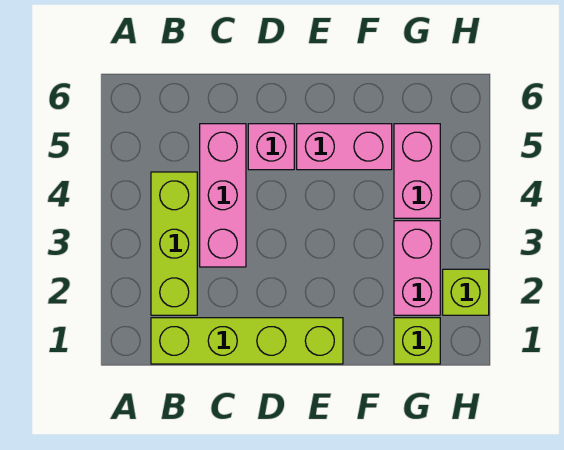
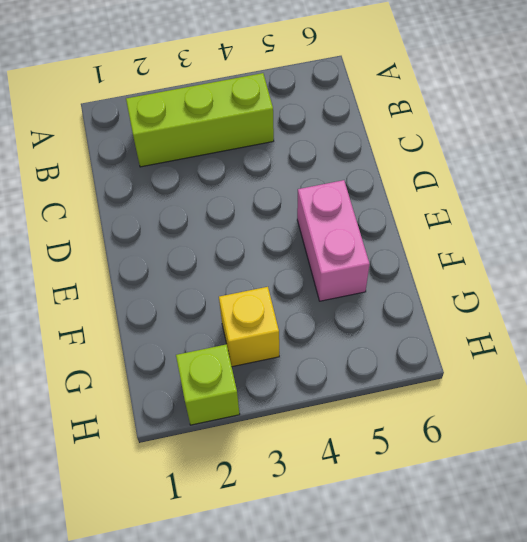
yellow brick G3 level 1 -> pink brick G2:G3 level 1
none -> lime brick B1:E1 level 1
none -> pink brick C3:C5 level 1

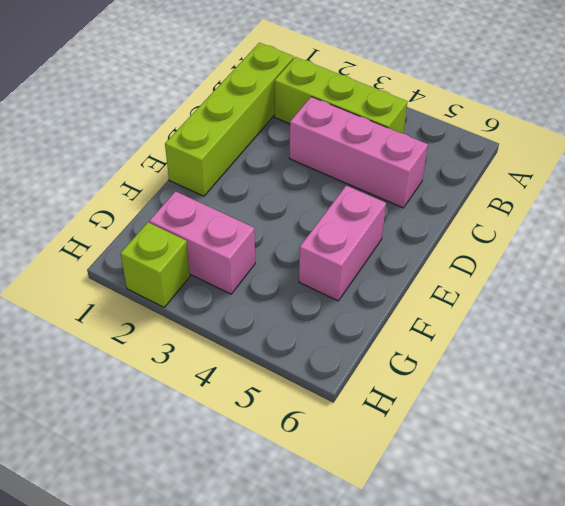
none -> pink brick D5 level 1
none -> lime brick G1 level 1

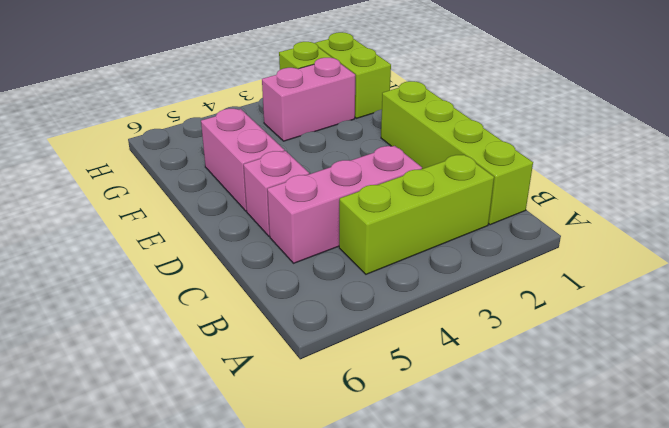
lime brick G1:H1 level 1 -> lime brick G1 level 1
none -> pink brick G4:G5 level 1

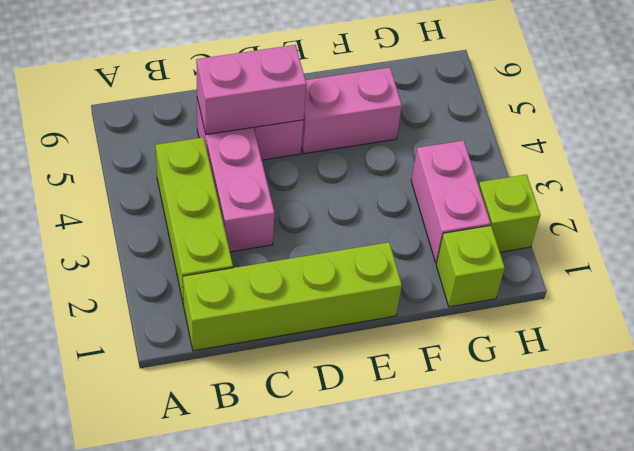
pink brick C5:D5 level 2 -> pink brick G4:G5 level 1

